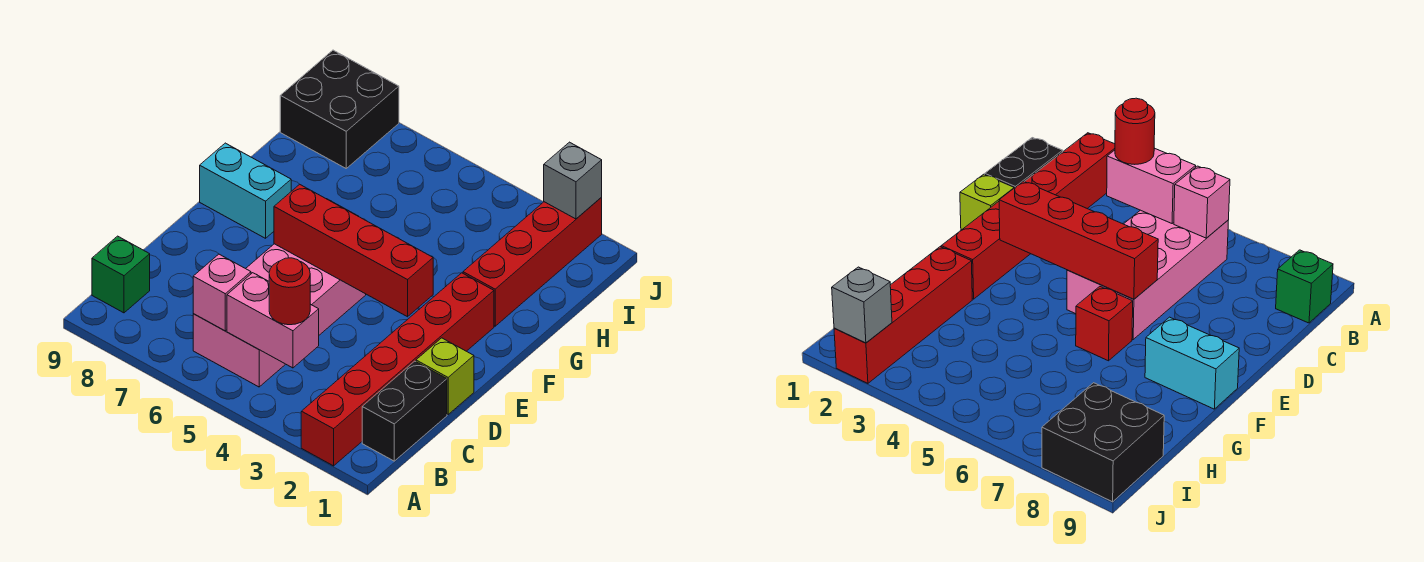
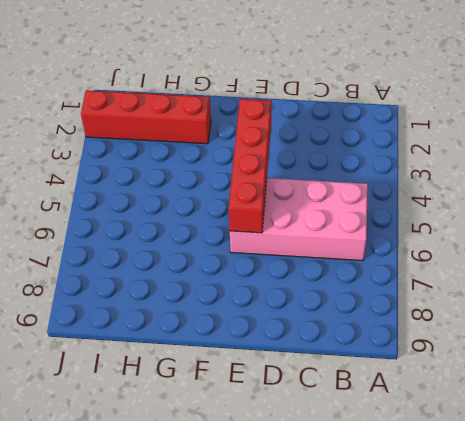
none -> red brick A2:F2 level 1
none -> black brick B1:C1 level 1
none -> green brick B9 level 1

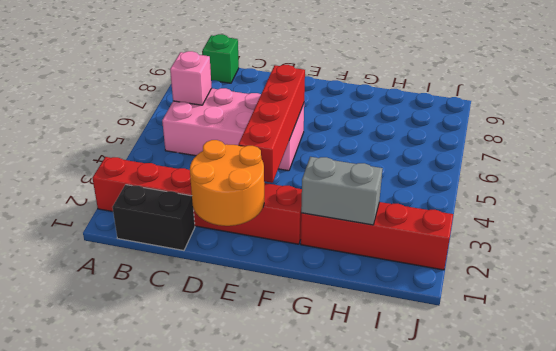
orange round brick D1:E2 level 2 -> none
grey brick G2:H2 level 2 -> none
none -> lime brick D1 level 1
none -> red brick F6 level 1
none -> cyan brick F8:F9 level 1

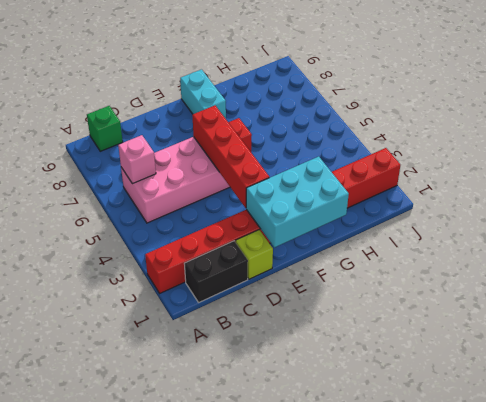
cyan brick E1:G2 level 2 -> none
none -> black brick I8:J9 level 1
none -> pink brick B4:B5 level 2
none -> grey brick J2 level 2

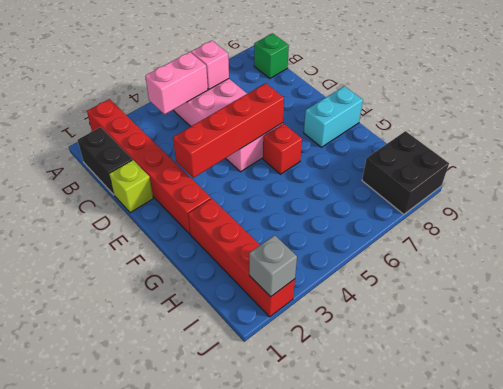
none -> red round brick B4 level 3

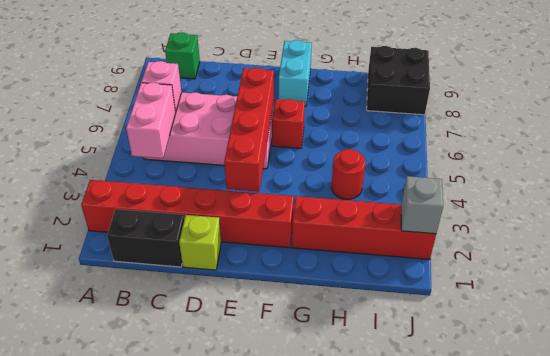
red round brick H4 level 1 -> red round brick B4 level 3

